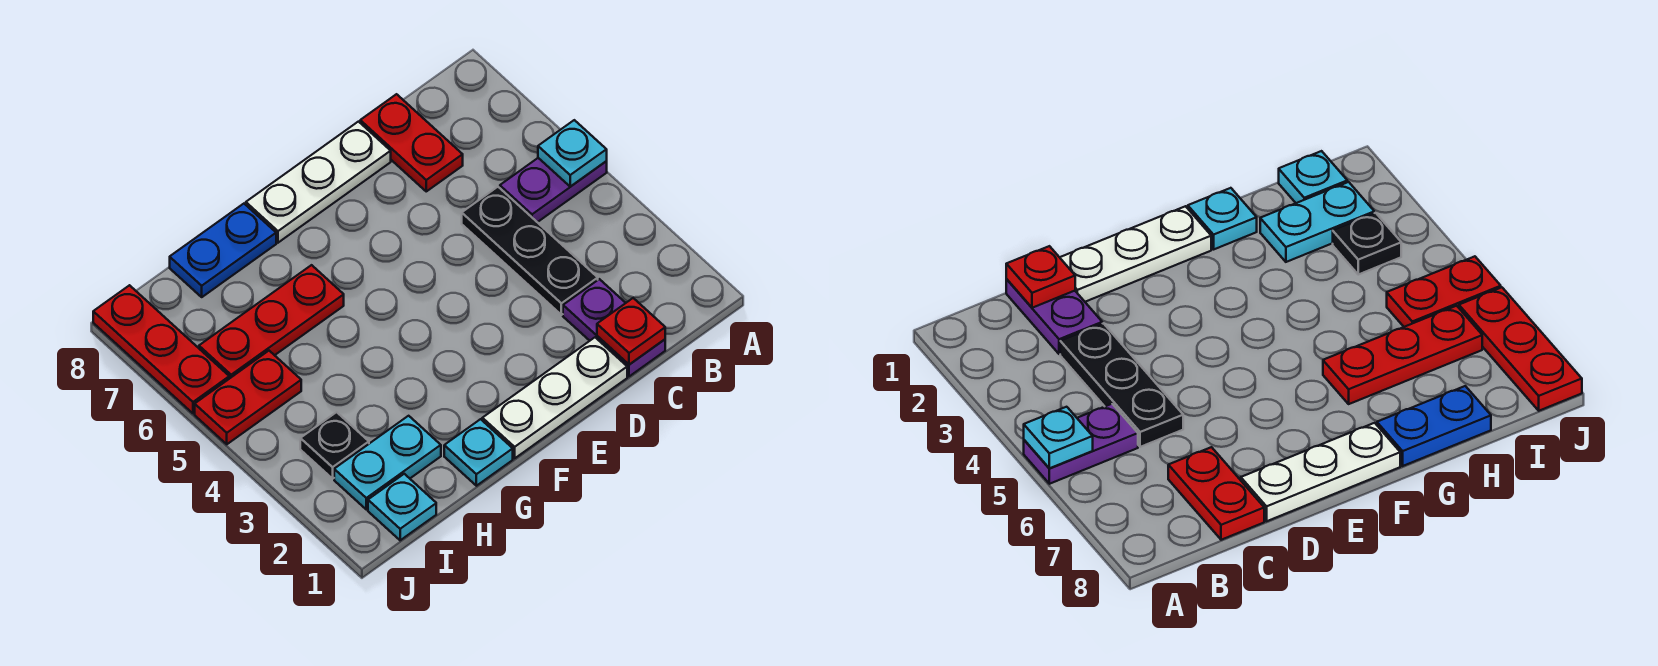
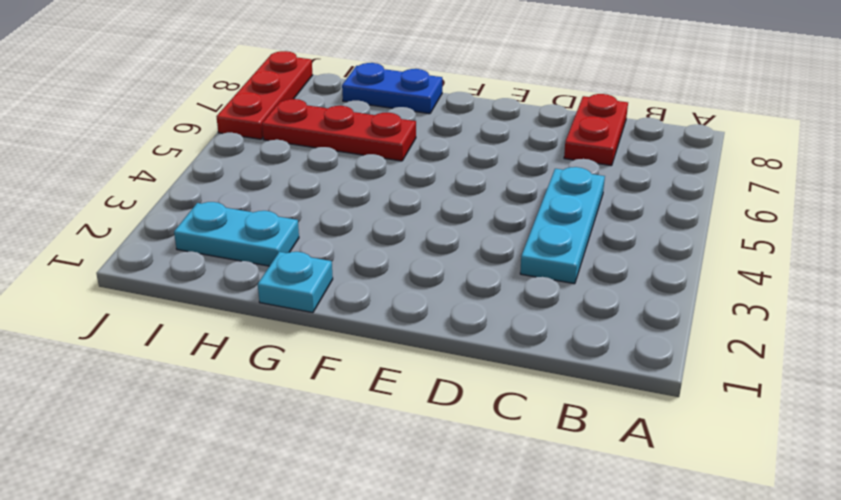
cyan plate C3:C5 level 1 -> black plate C3:C5 level 1
none -> purple plate A5:B5 level 1
none -> purple plate C1:C2 level 1
none -> white plate D1:F1 level 1

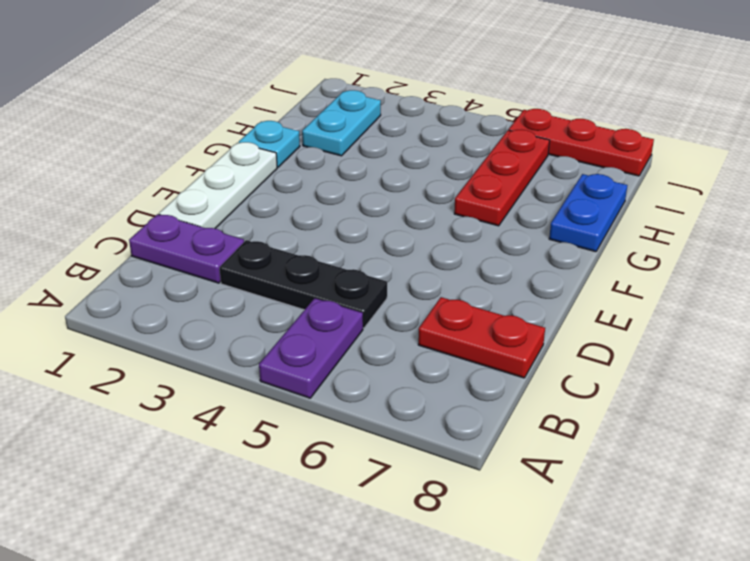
none -> white plate D8:F8 level 1
none -> cyan plate I1 level 1
none -> black plate I3 level 1

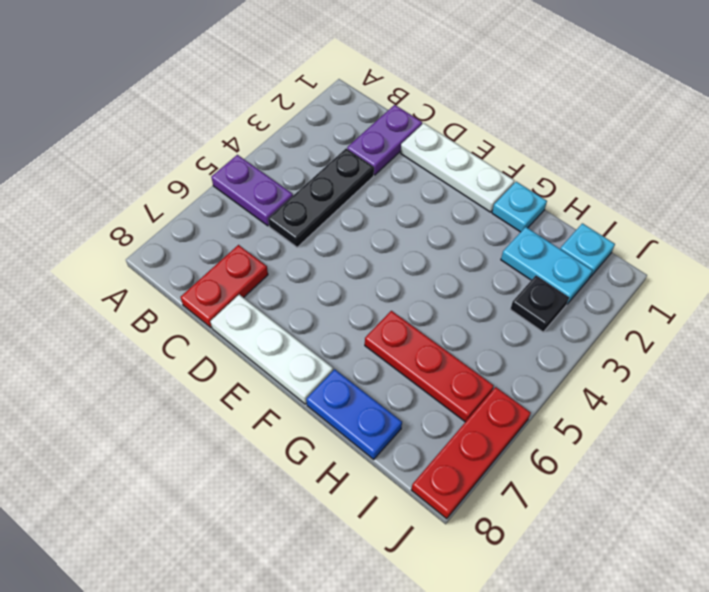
none -> red plate I5:J5 level 1
none -> cyan plate A5 level 2
none -> red plate C1 level 2

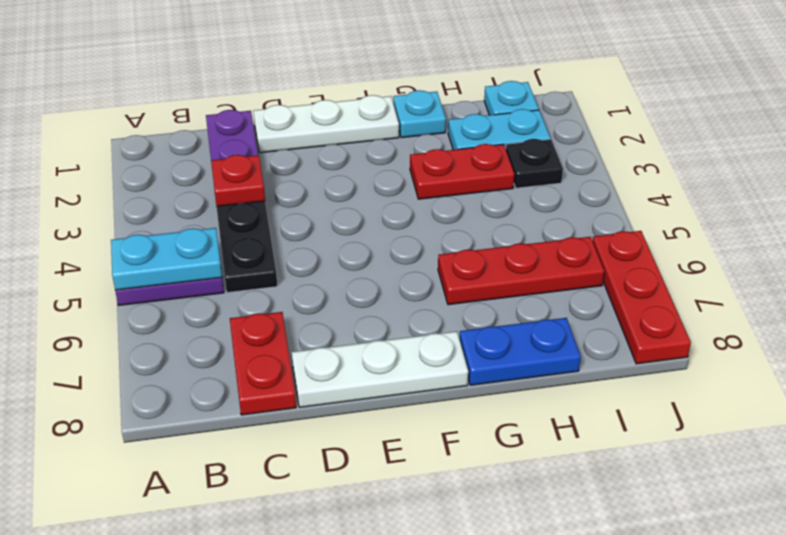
cyan plate A5:B5 level 2 -> cyan plate A5 level 2
red plate C3 level 2 -> red plate C1 level 2
red plate G3:H3 level 1 -> red plate I5:J5 level 1

